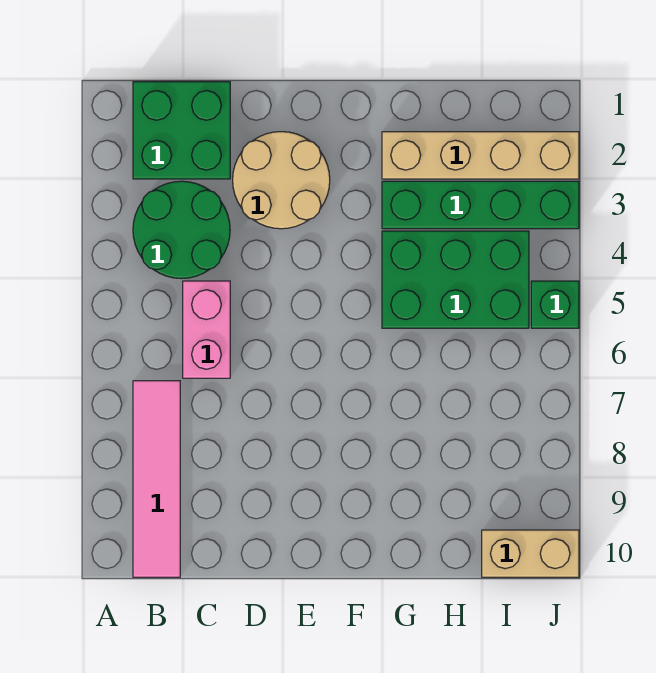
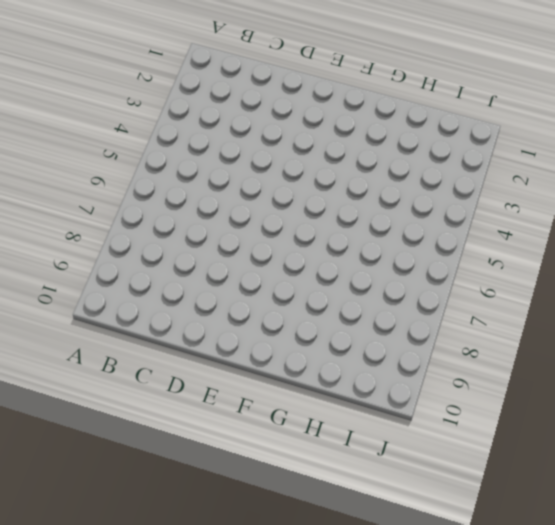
none -> green brick B1:C2 level 1
none -> green round brick B3:C4 level 1

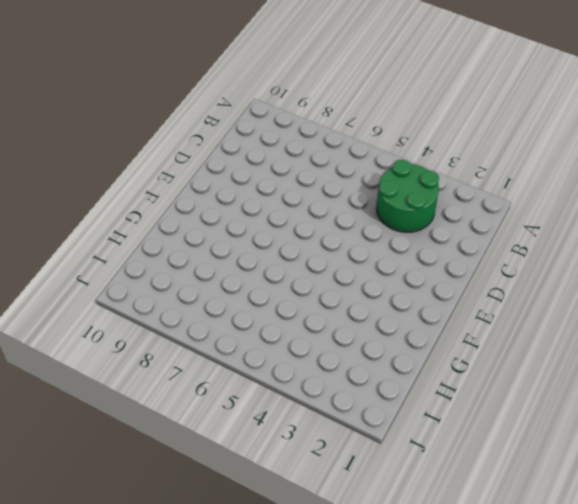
none -> green brick B1:C2 level 1
none -> pink tile B7:B10 level 1

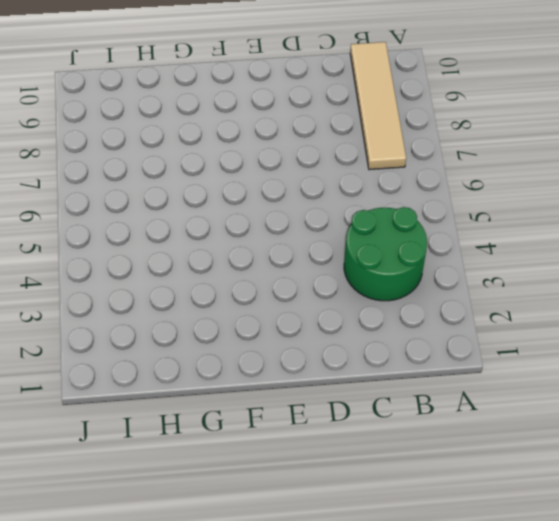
tan tile B7:B10 level 1 -> pink tile B7:B10 level 1
none -> green brick B1:C2 level 1
none -> pink brick C5:C6 level 1

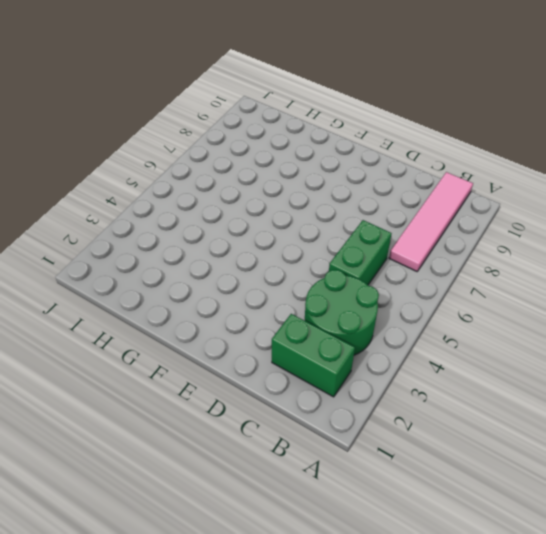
green brick B2:C2 level 1 -> green brick B1:C2 level 1
green brick C5:C6 level 1 -> pink brick C5:C6 level 1
none -> tan round brick D2:E3 level 1
none -> tan brick G2:J2 level 1

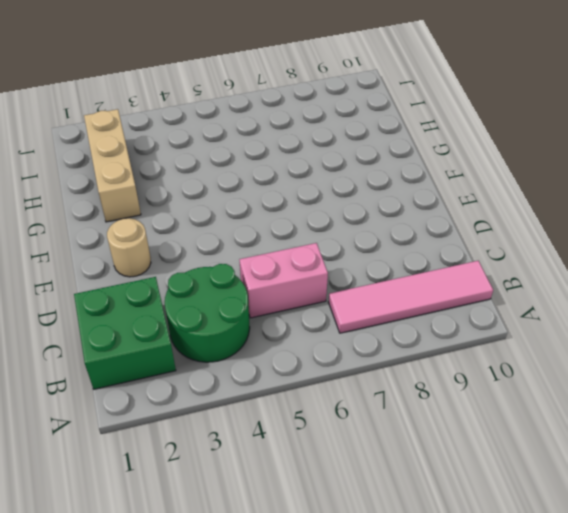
tan round brick E2 level 1 -> tan round brick D2:E3 level 1
tan brick G2:I2 level 1 -> tan brick G2:J2 level 1
none -> green brick G3:J3 level 1
none -> green brick G4:I5 level 1

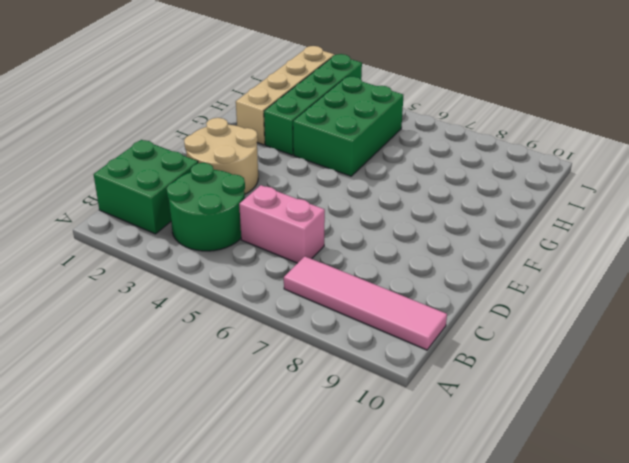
none -> tan brick I10:J10 level 1
none -> green brick J5 level 1

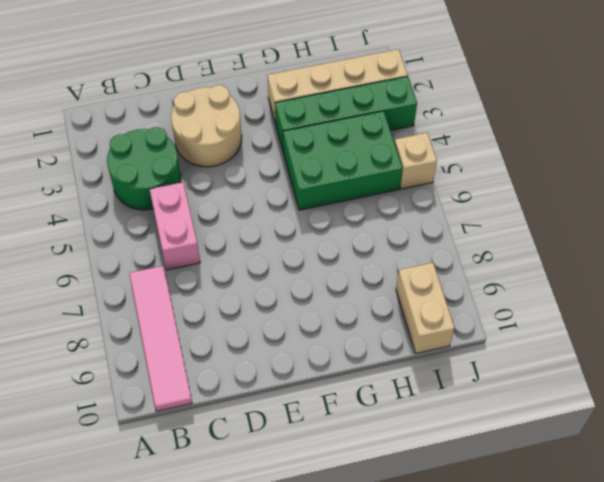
tan brick I9:I10 level 1 -> tan brick I10:J10 level 1
tan brick J5 level 1 -> green brick J5 level 1
none -> green brick B1:C2 level 1

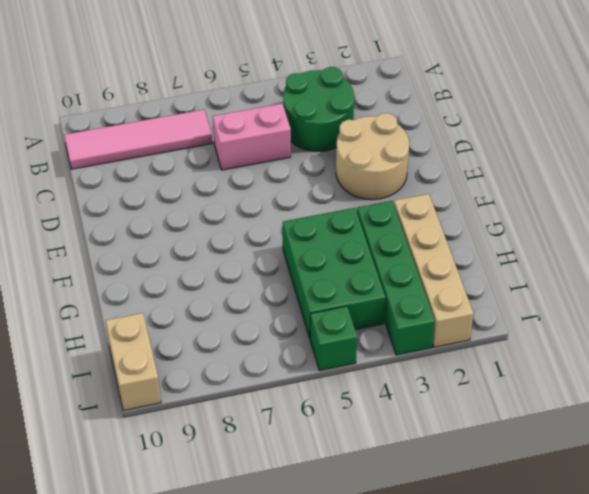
none -> green brick B1:C2 level 1

